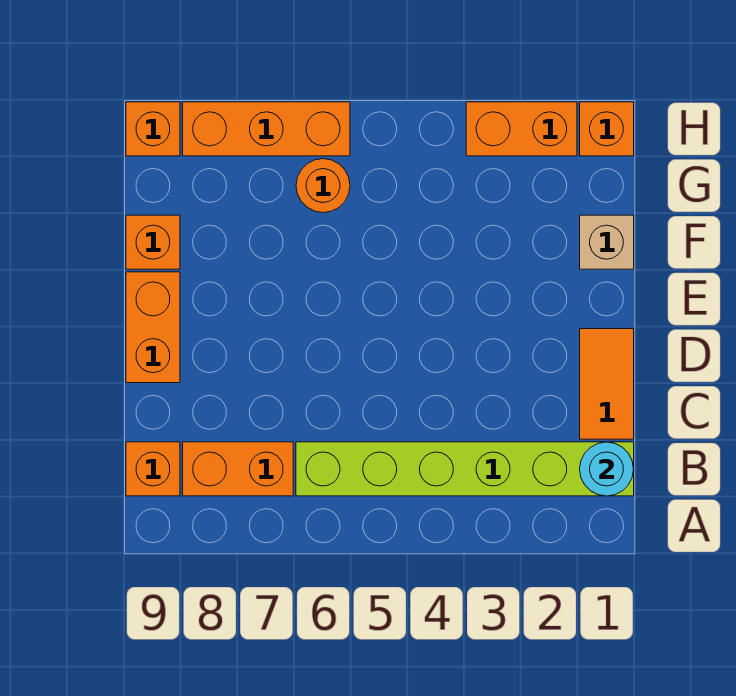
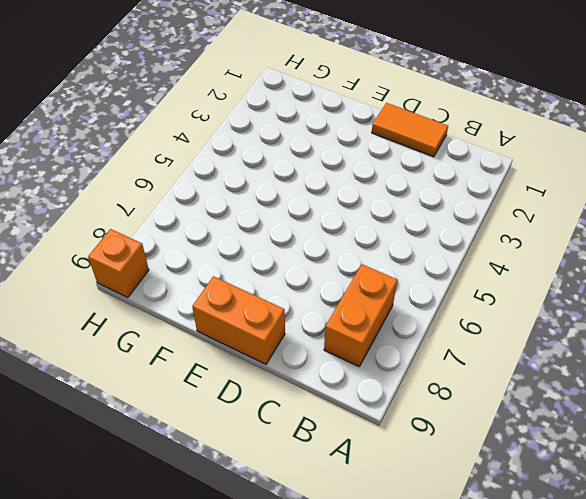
none -> lime brick B1:B6 level 1
none -> orange brick B9 level 1
none -> tan brick F1 level 1

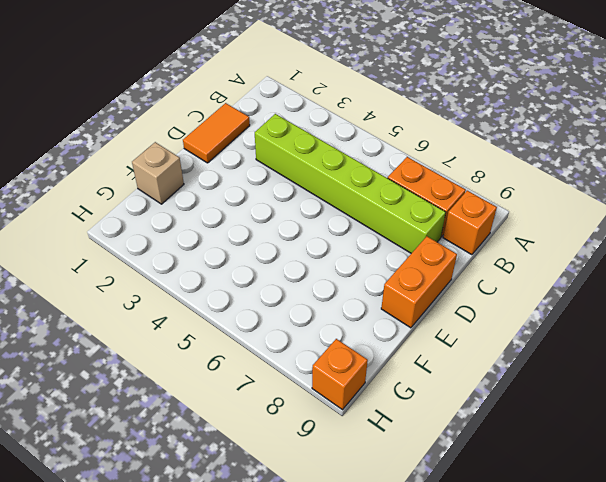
lime brick C3:C8 level 1 -> lime brick B1:B6 level 1
none -> orange brick F9 level 1
none -> orange round brick G6 level 1
none -> orange brick H1 level 1

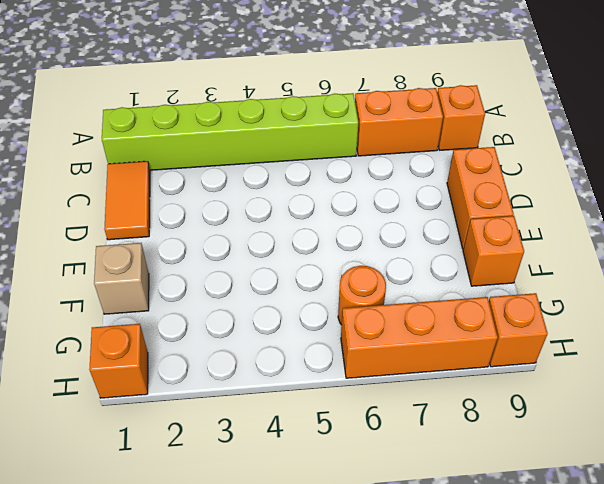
none -> orange brick H2:H3 level 1
none -> cyan round brick B1 level 2

